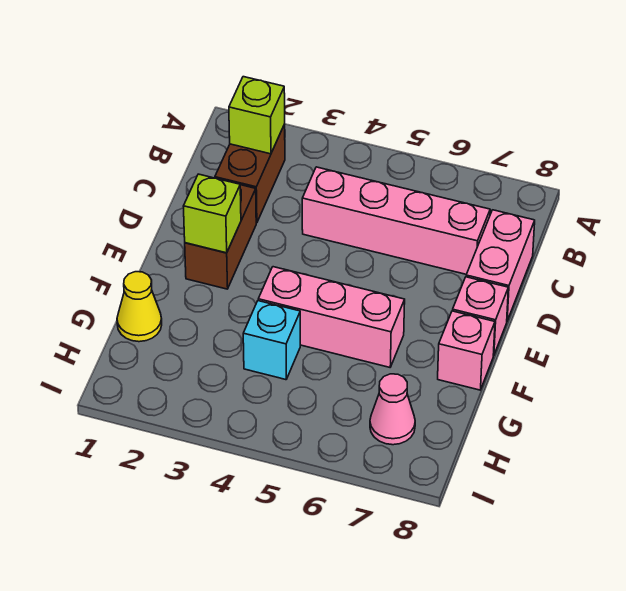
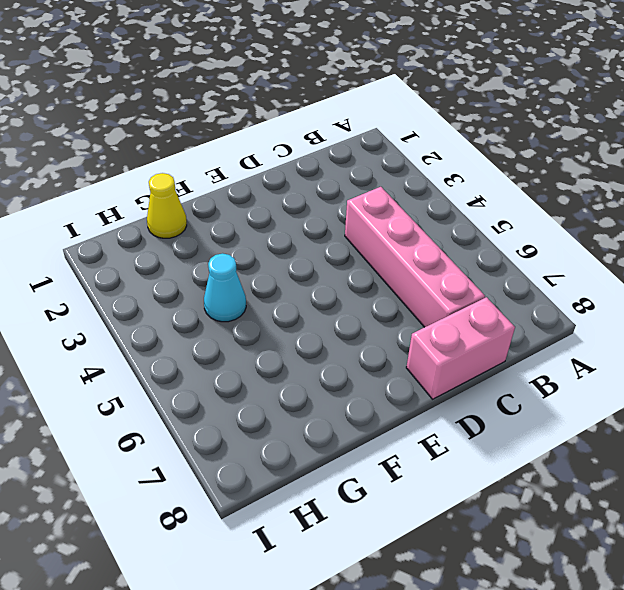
cyan cone G4 level 1 -> cyan brick G4 level 1
none -> brown brick B2:C2 level 1
none -> brown brick D2:E2 level 1
none -> pink brick E8 level 1

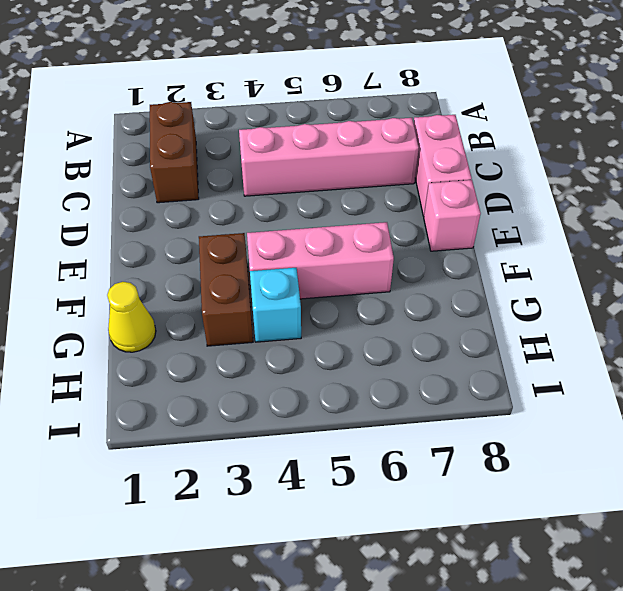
brown brick F3:G3 level 1 -> brown brick D2:E2 level 1
none -> pink brick F8 level 1
none -> pink cone H7 level 1
none -> lime brick B2 level 2

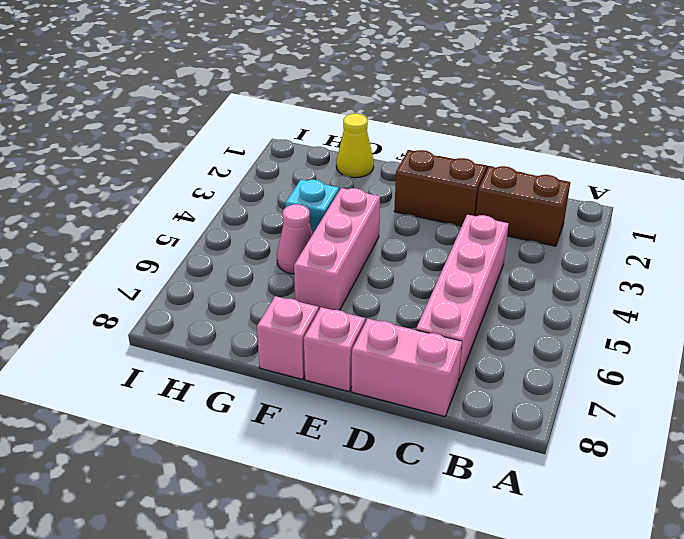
pink cone G5 level 1 -> pink cone H7 level 1
none -> lime brick B2 level 2
none -> lime brick E2 level 2

